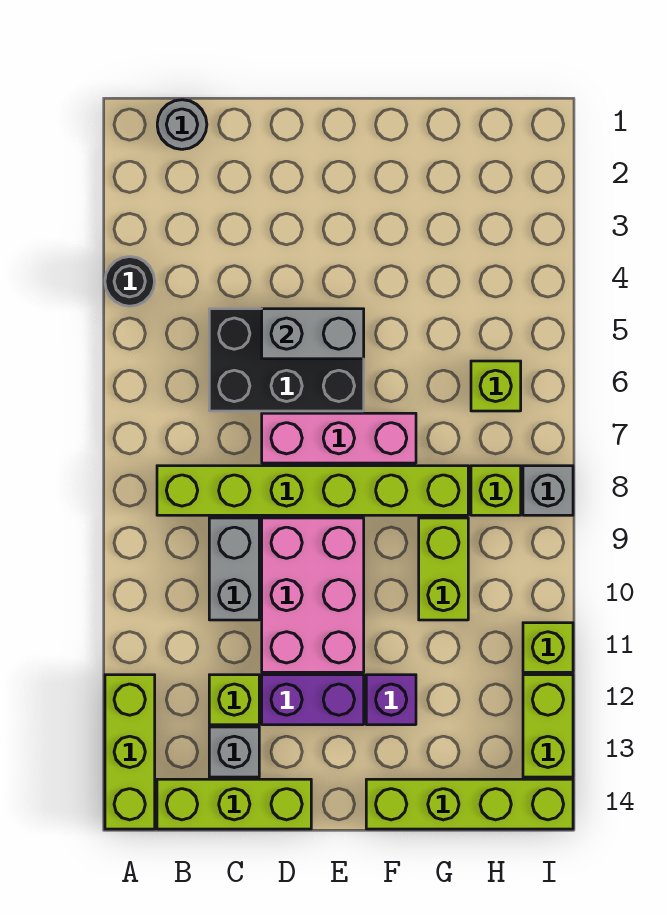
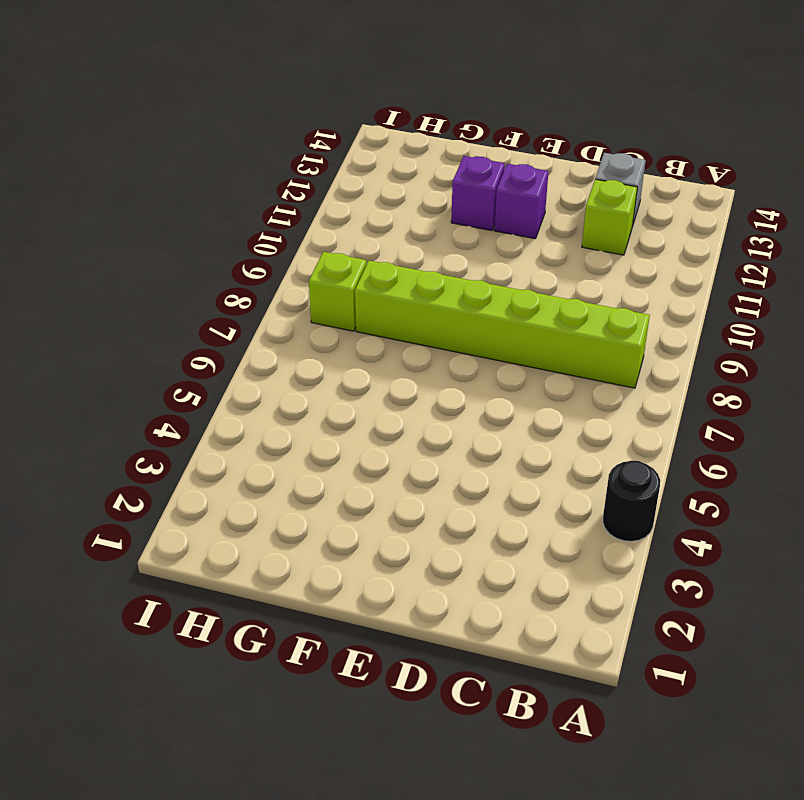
purple brick E12 level 1 -> purple brick D12:E12 level 1
none -> lime brick A12:A14 level 1
none -> grey round brick B1 level 1
none -> lime brick B14:D14 level 1

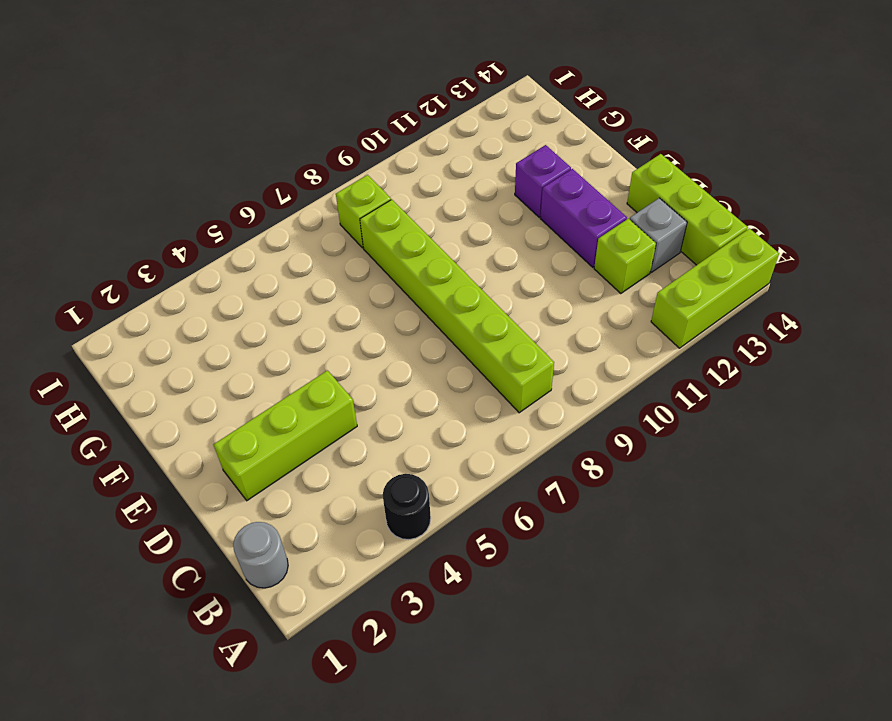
lime brick D2:D4 level 1 -> none
none -> black brick C5:E6 level 1
none -> grey brick C9:C10 level 1
none -> pink brick D7:F7 level 1

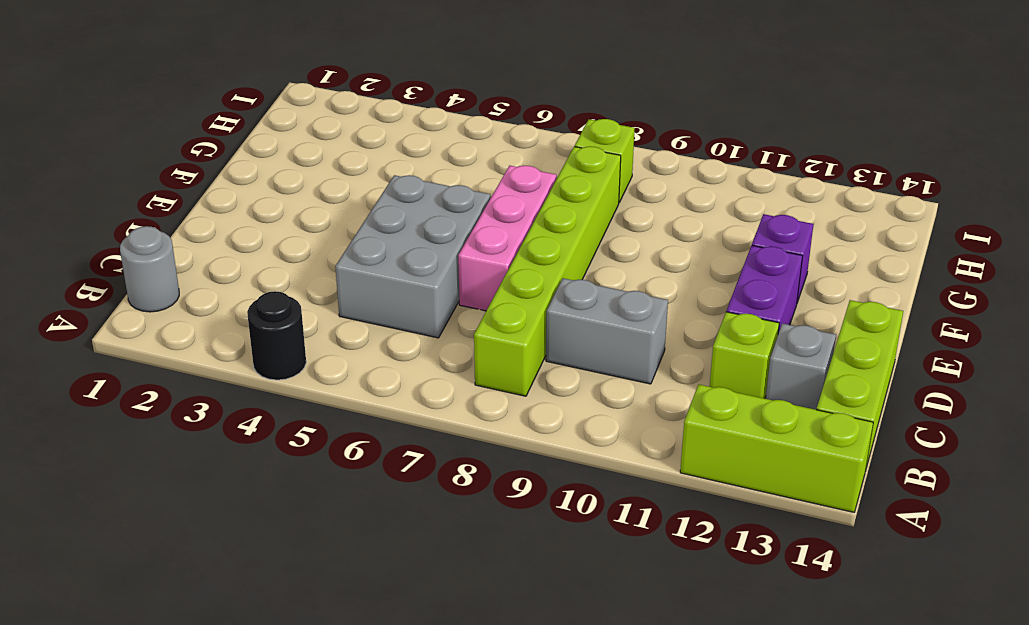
grey brick C5:E6 level 1 -> black brick C5:E6 level 1
none -> pink brick D9:E11 level 1
none -> lime brick F14:I14 level 1
none -> lime brick G9:G10 level 1

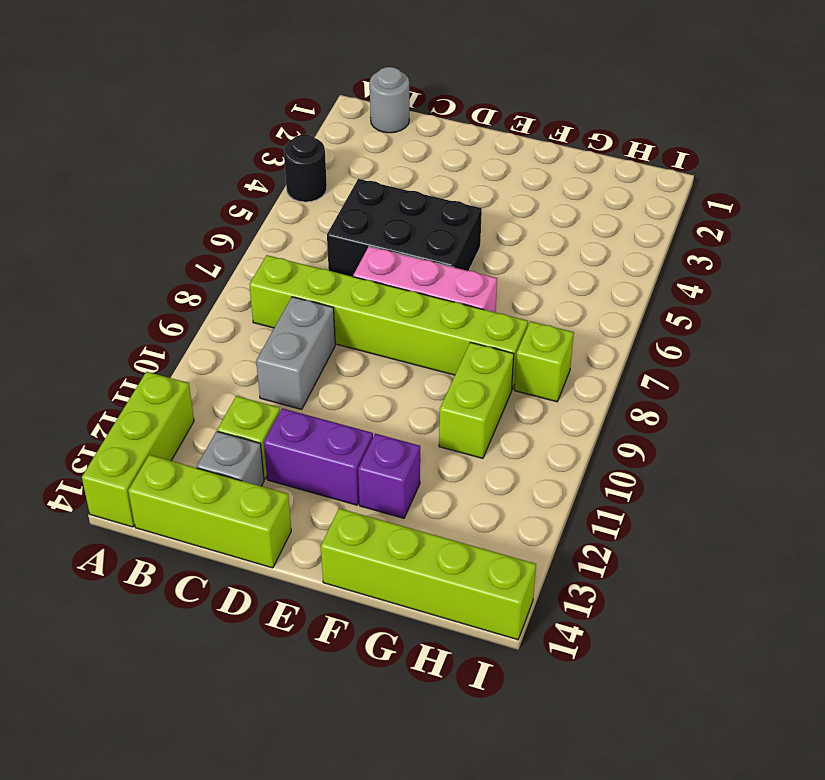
none -> pink brick D9:E11 level 1
none -> lime brick H6 level 1
none -> grey brick I8 level 1

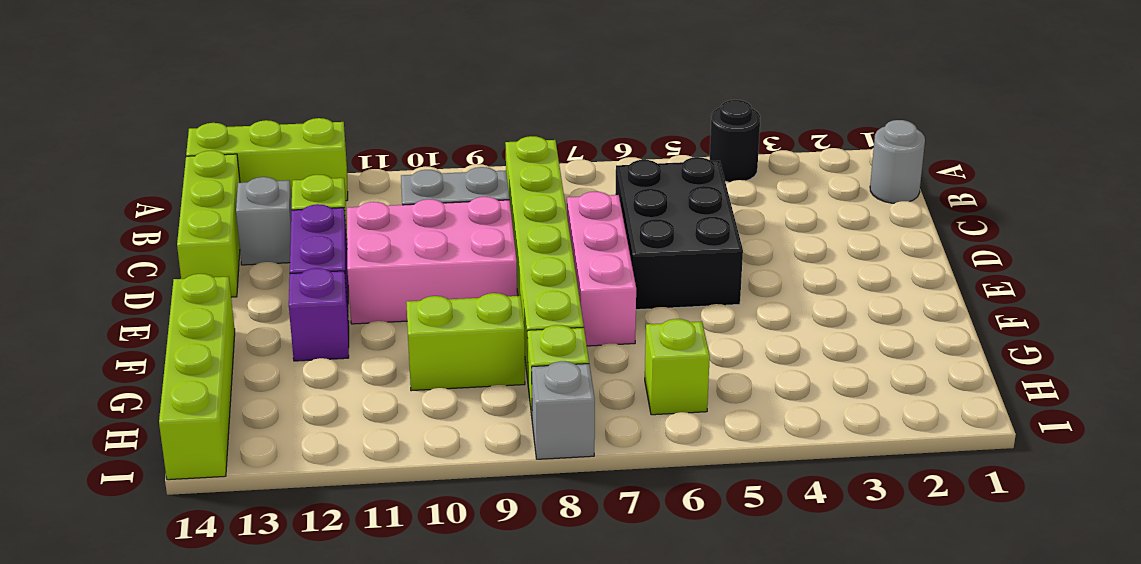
none -> lime brick I11 level 1
none -> lime brick I12:I13 level 1
none -> grey brick D5:E5 level 2

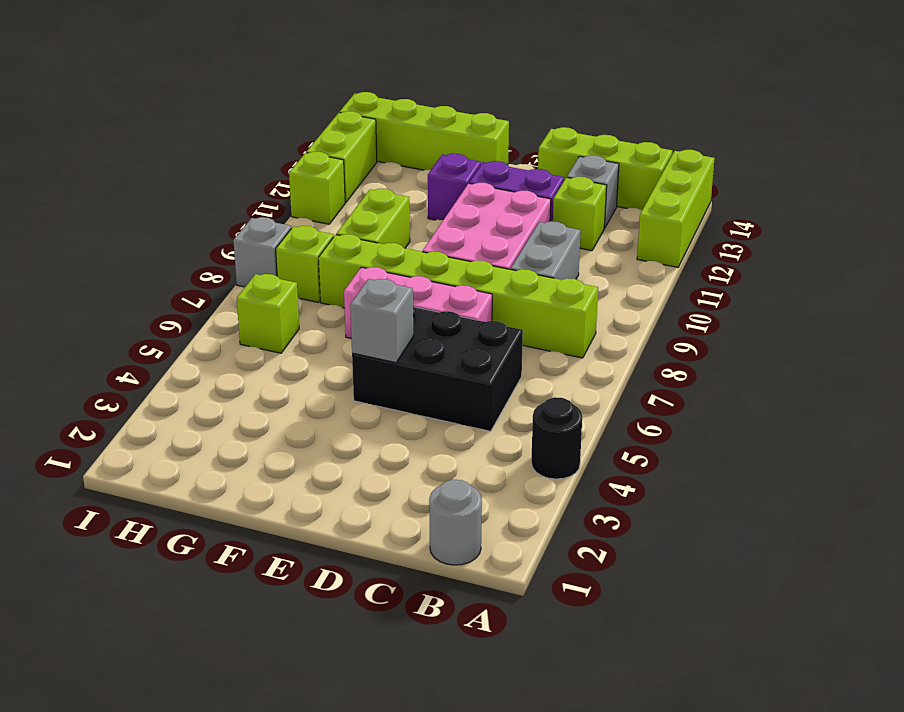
grey brick E5 level 2 -> grey brick D5:E5 level 2

